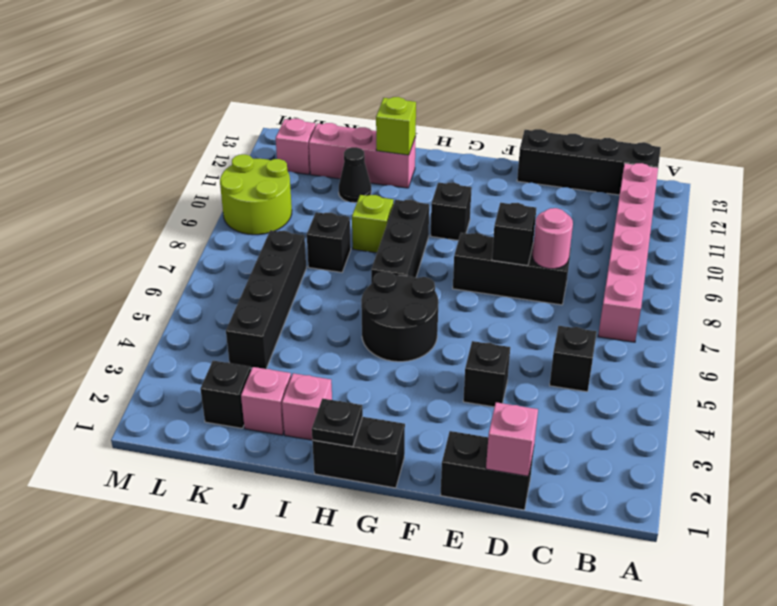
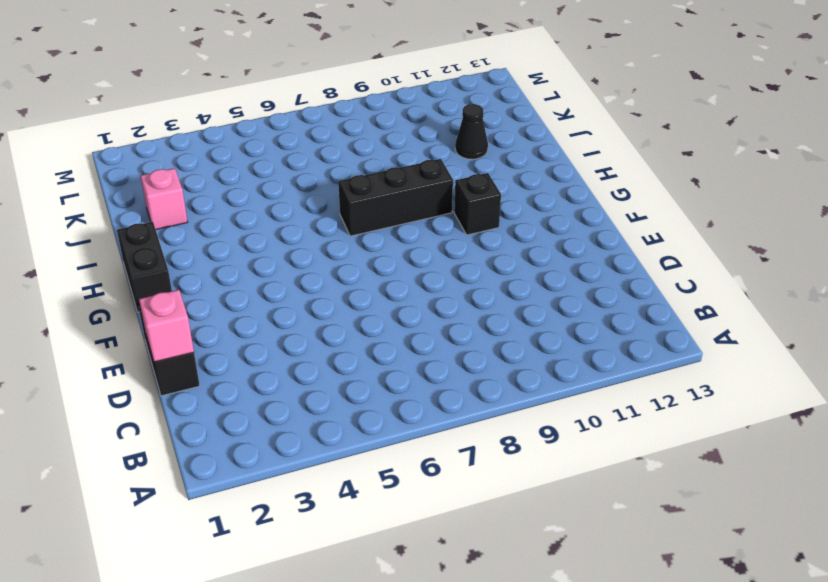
none -> pink brick B7:B12 level 1
none -> black brick B13:E13 level 1
none -> black brick C5 level 1

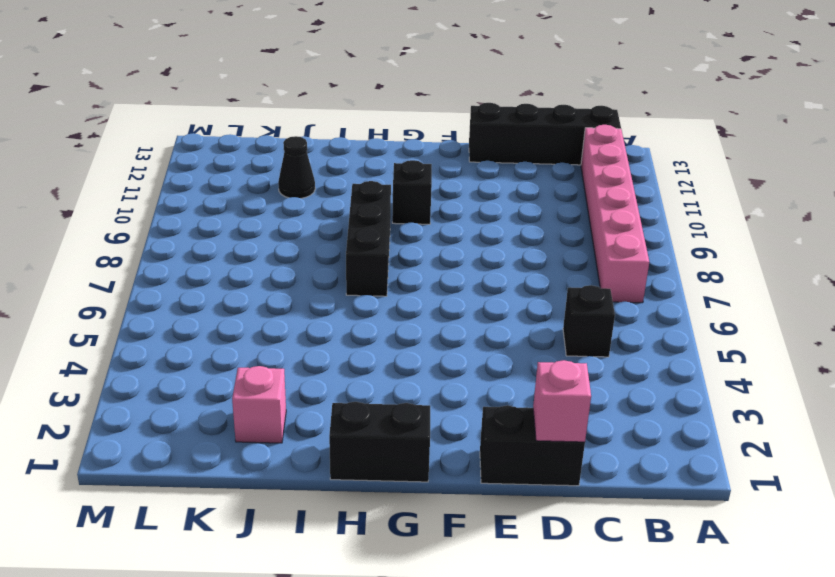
none -> black brick D8:F8 level 1
none -> black brick E4 level 1
none -> black round brick G5:H6 level 1

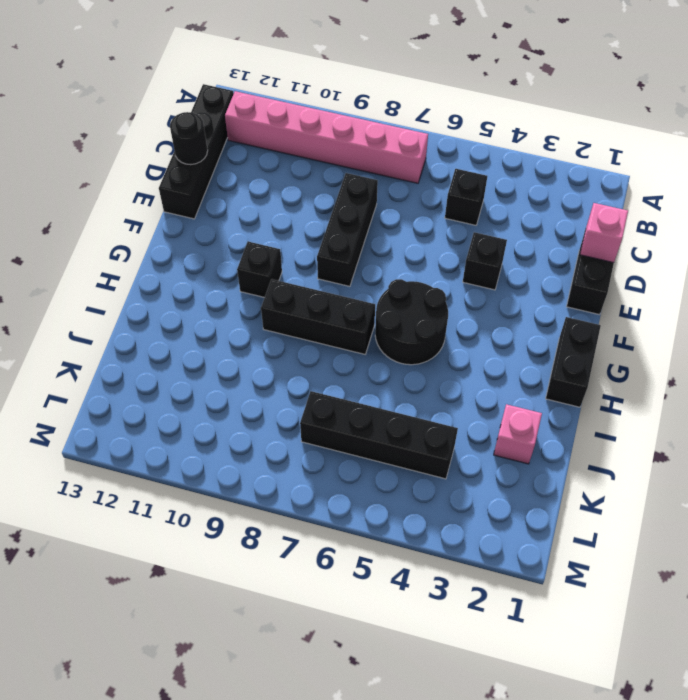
black round brick D13 level 2 -> none
none -> pink brick I2 level 1
none -> lime brick I9 level 1
none -> pink brick I12:K12 level 1

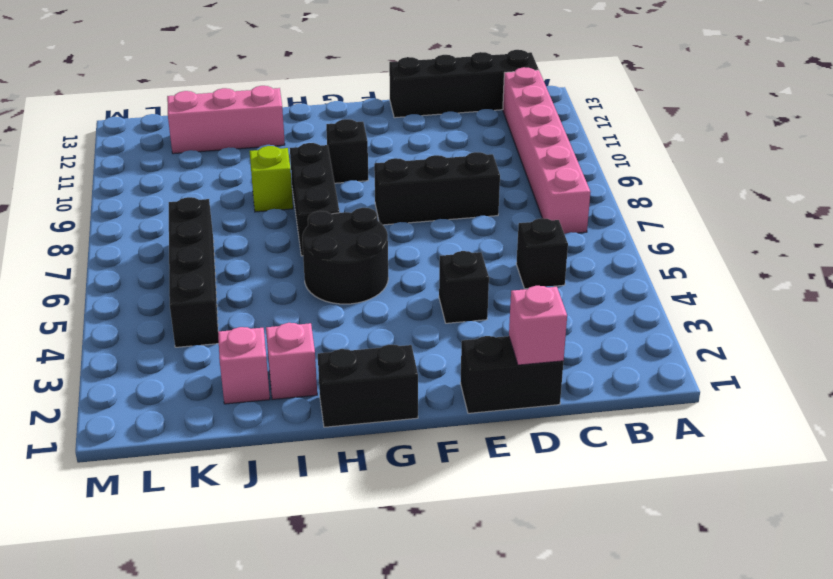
none -> black brick J8 level 1
none -> black cone J11 level 1
none -> black brick K2 level 1

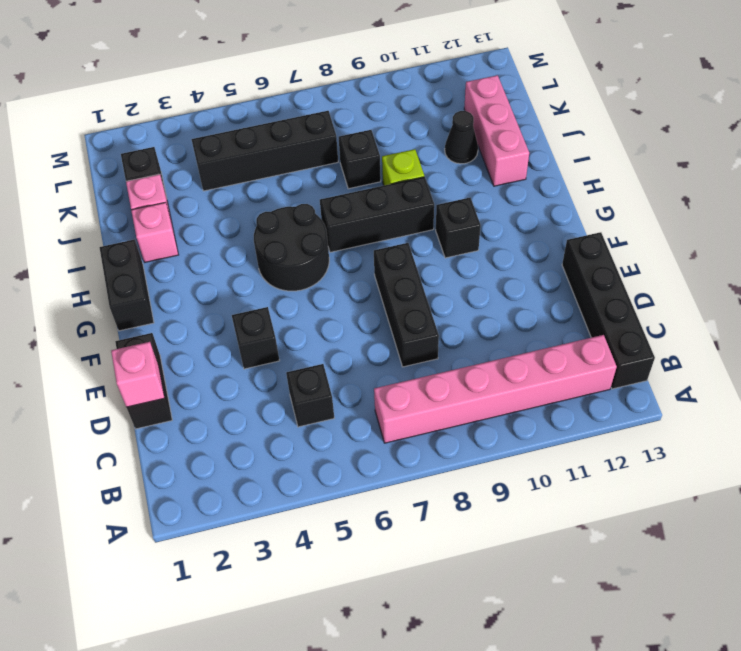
none -> lime round brick L9:M10 level 1
none -> pink brick L12 level 1
none -> pink round brick D8 level 2

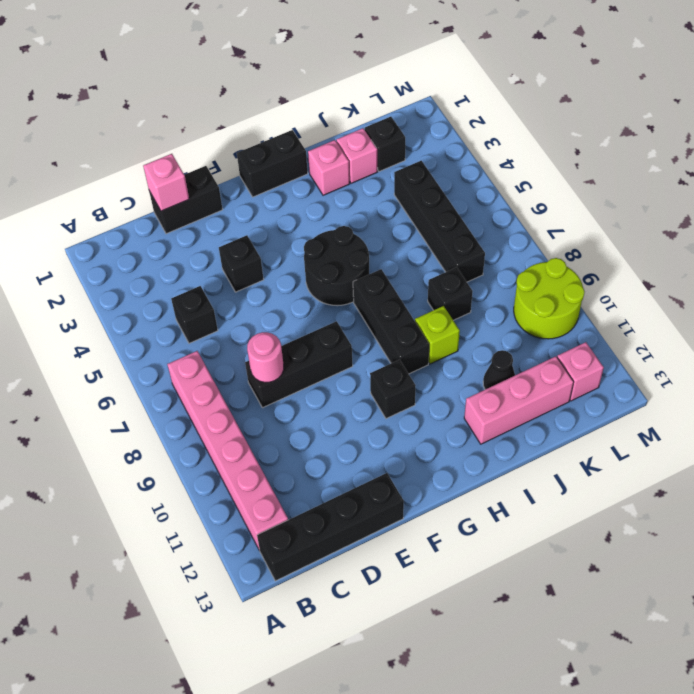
none -> black brick E8 level 2
none -> black plate H1 level 2
none -> lime brick I12 level 2

